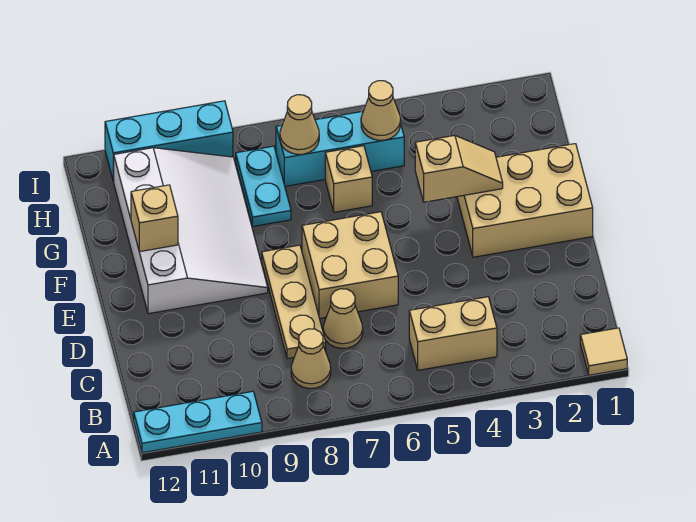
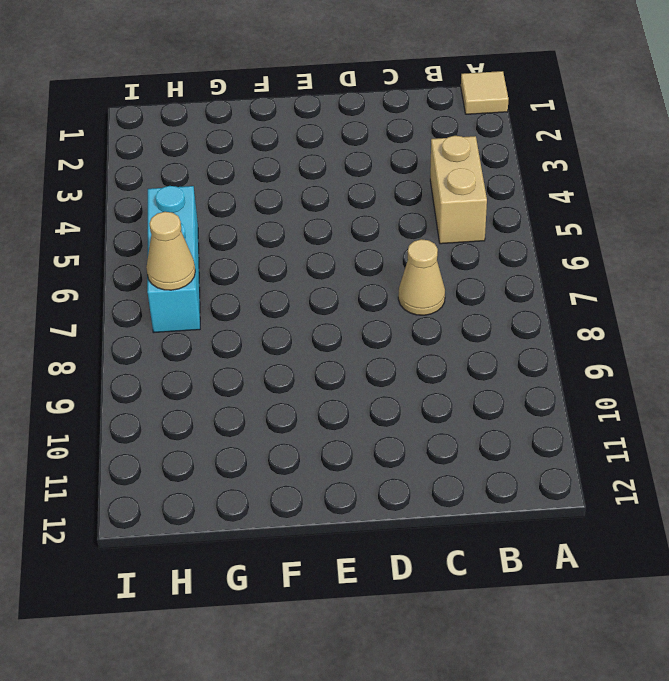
none -> cyan plate A10:A12 level 1
none -> tan cone B8 level 1
none -> tan plate C8:E8 level 1

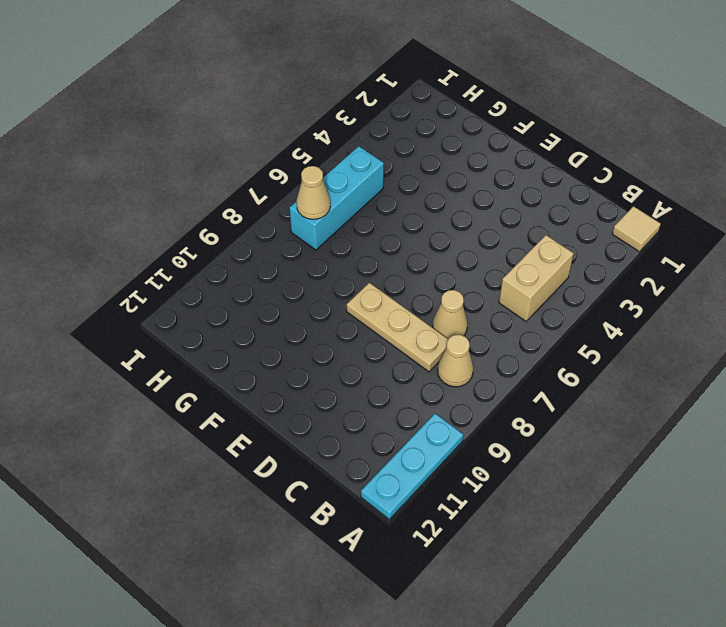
none -> tan brick D6:E7 level 1
none -> tan brick E1:F3 level 1
none -> white slope E9:H11 level 1 top 11

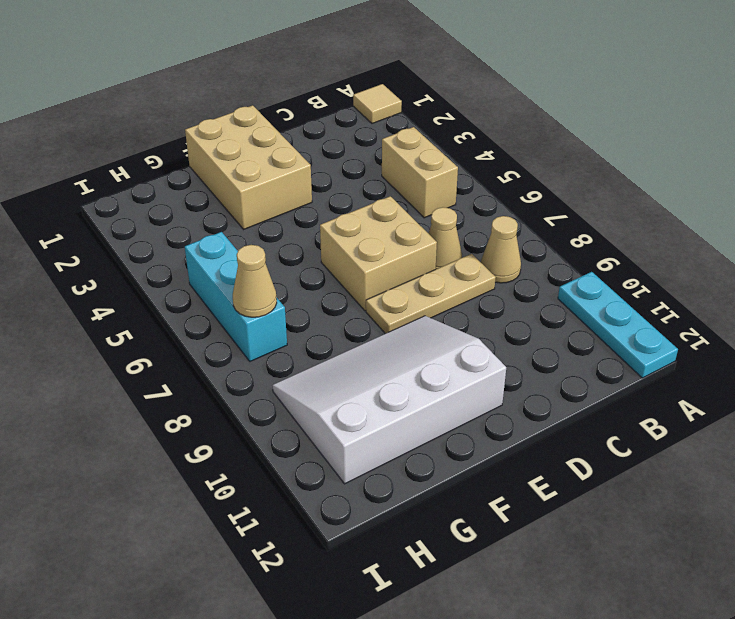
none -> tan brick G6 level 1
none -> cyan plate G8:H8 level 1
none -> cyan brick I9:I11 level 1

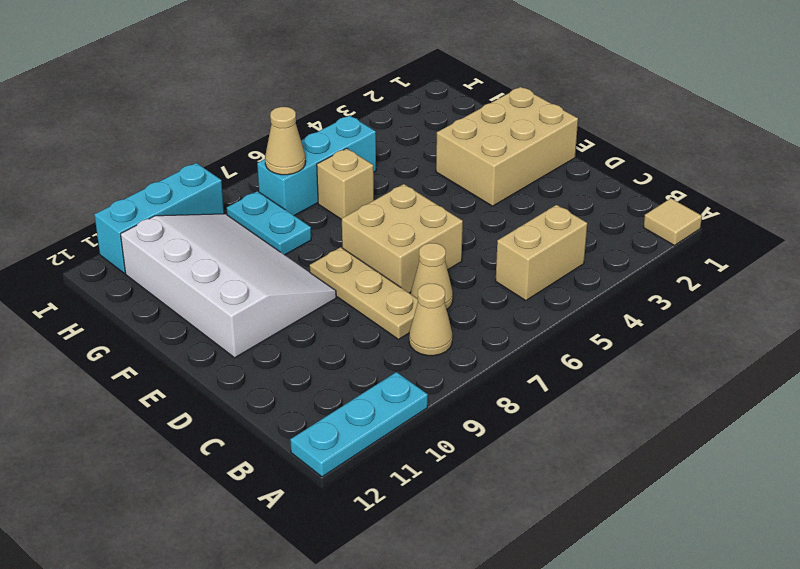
none -> tan slope F3:F4 level 2 top 4
none -> tan brick F11 level 2
none -> tan cone H5 level 2

